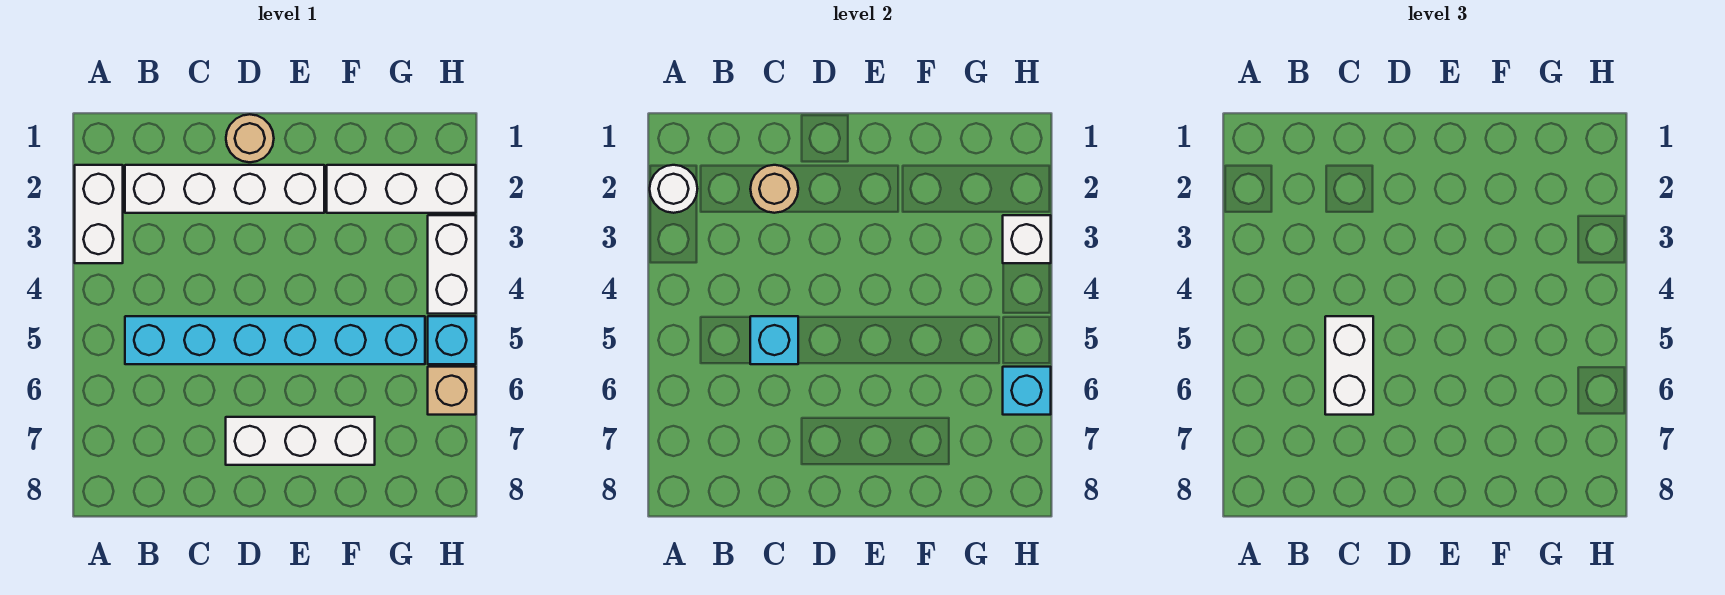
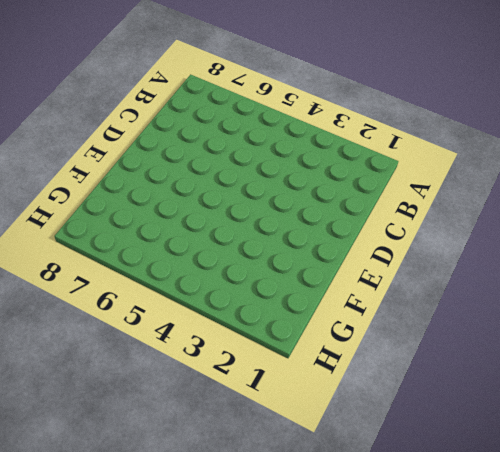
none -> white brick A2:A3 level 1
none -> white brick B2:E2 level 1
none -> cyan brick B5:G5 level 1

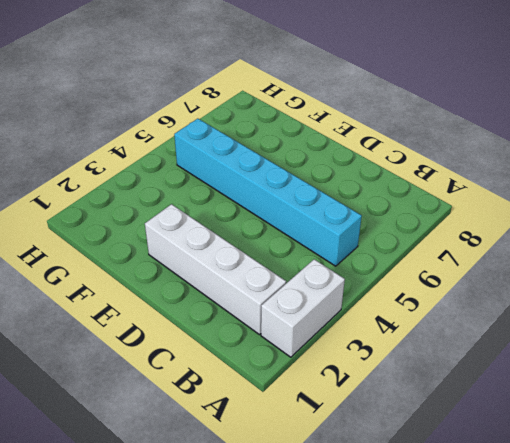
none -> tan round brick D1 level 1
none -> white brick D7:F7 level 1
none -> white brick F2:H2 level 1

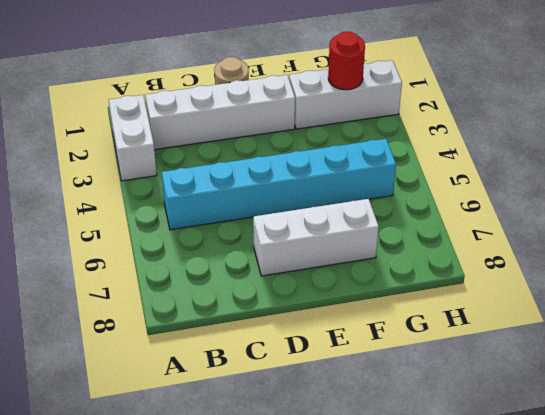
red round brick G2 level 2 -> none
none -> white brick H3:H4 level 1
none -> cyan brick H5 level 1
none -> tan brick H6 level 1

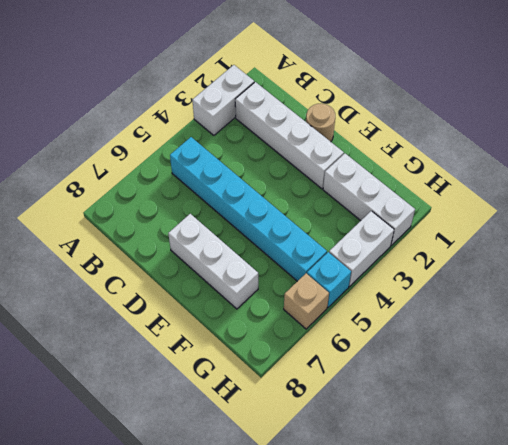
none -> white round brick A2 level 2
none -> tan round brick C2 level 2
none -> cyan brick C5 level 2

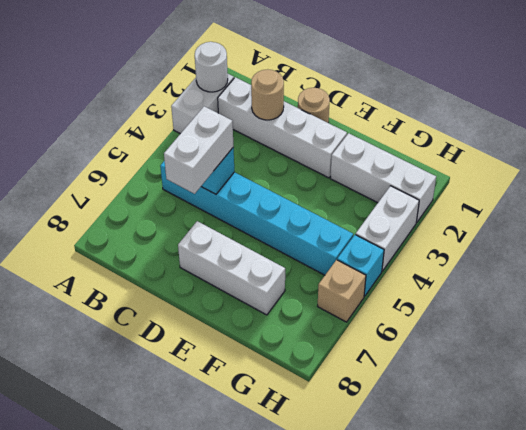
none -> white brick H3 level 2
none -> cyan brick H6 level 2

